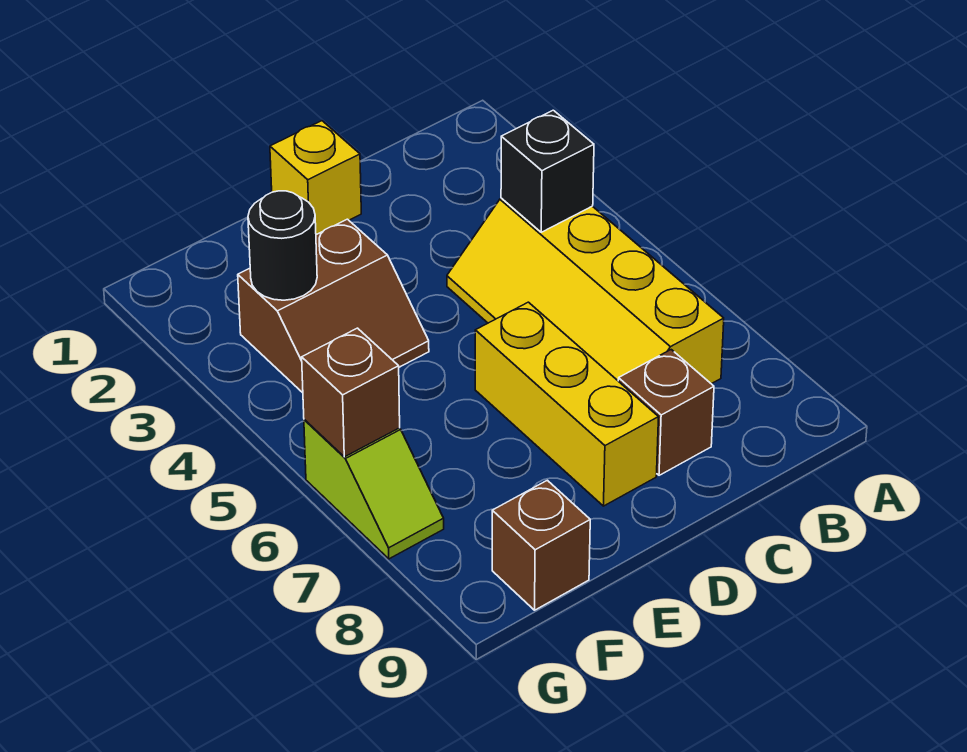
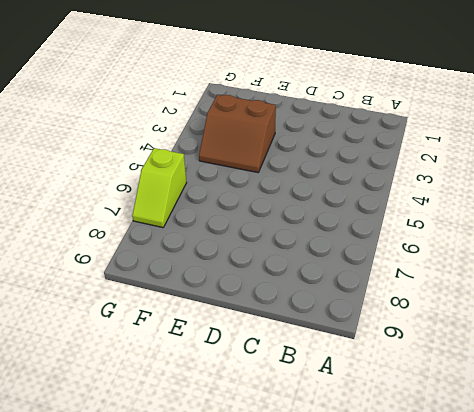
none -> yellow slope B4:C7 level 1 top B
none -> brown brick C8 level 1

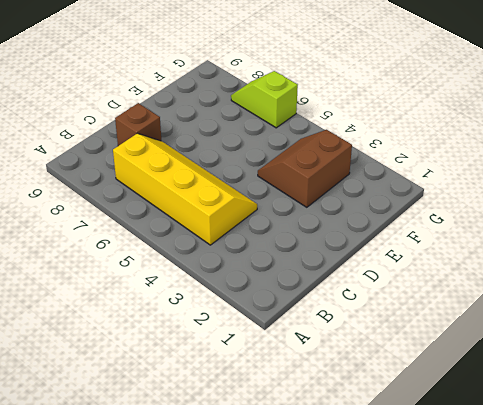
none -> yellow brick D1 level 1
none -> yellow brick D6:D8 level 1

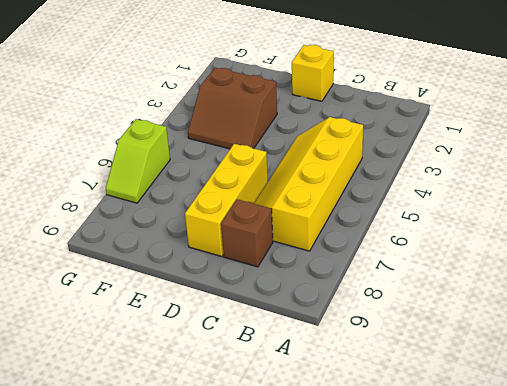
none -> brown brick F9 level 1
none -> black brick B4 level 2

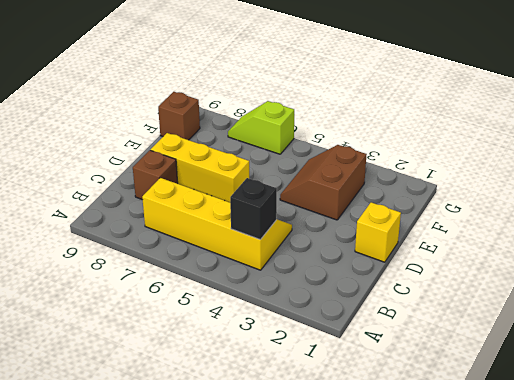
none -> black round brick F3 level 2
none -> brown brick G6 level 2

